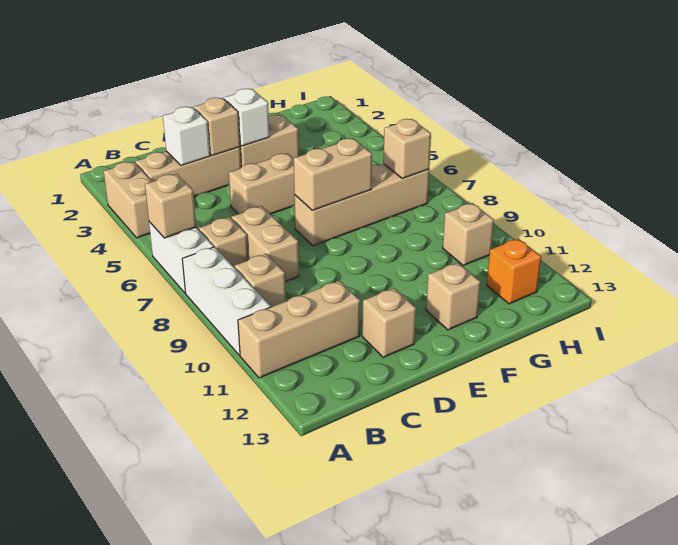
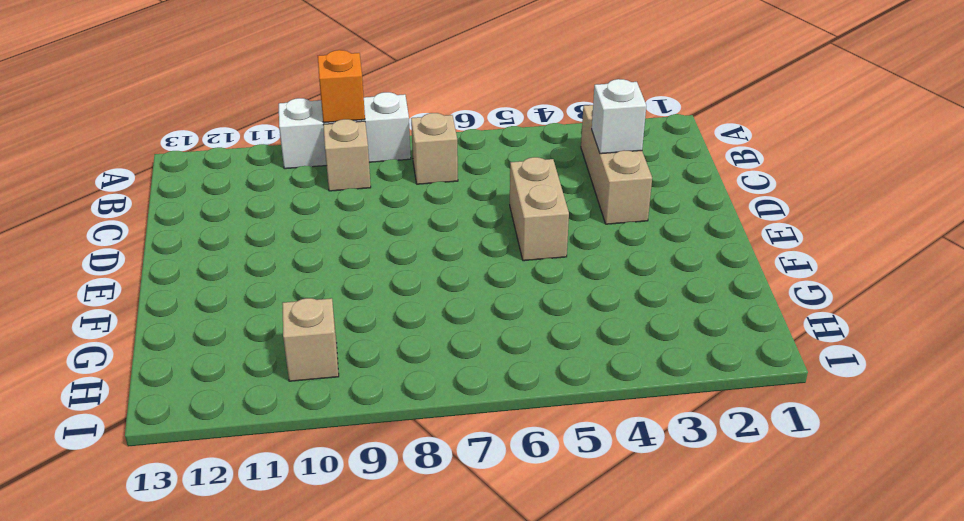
orange brick A9 level 2 -> orange brick H12 level 1
none -> tan brick A3:A4 level 1
none -> white brick A6:A7 level 1
none -> tan brick A11:C11 level 1

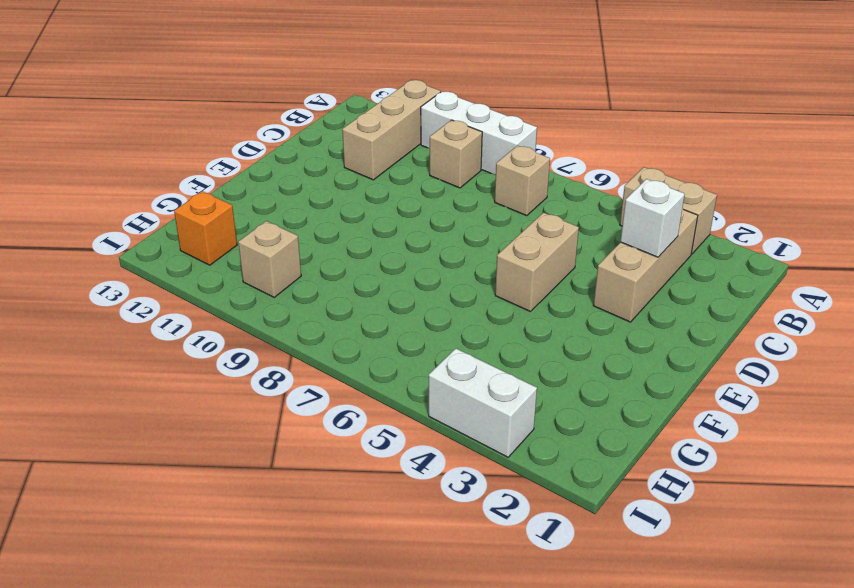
white brick I3:I4 level 1 -> white brick A6:A7 level 1
none -> tan brick C7:C8 level 1
none -> tan brick D12 level 1
none -> tan brick E3:F3 level 1

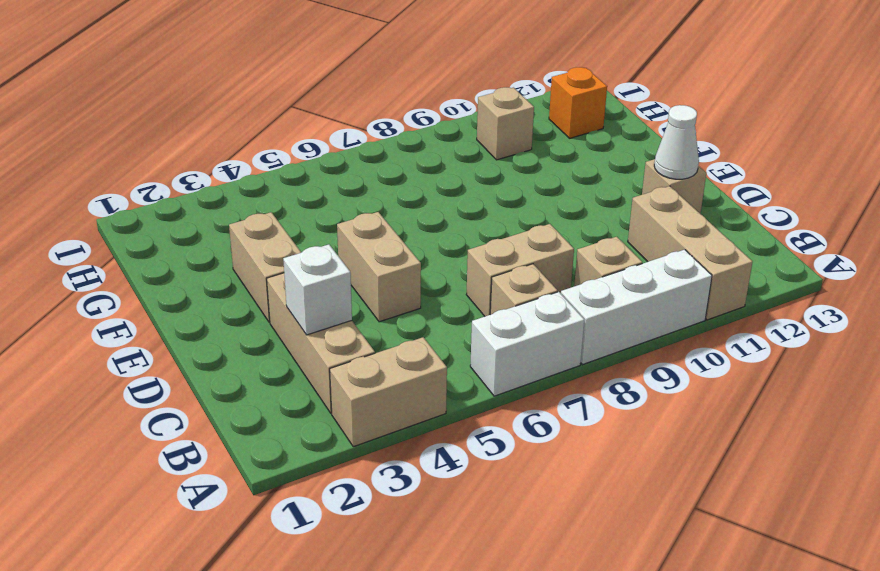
white cone D12 level 2 -> none
none -> tan brick E7:H7 level 1
none -> tan brick F12 level 1
none -> tan brick A6 level 2

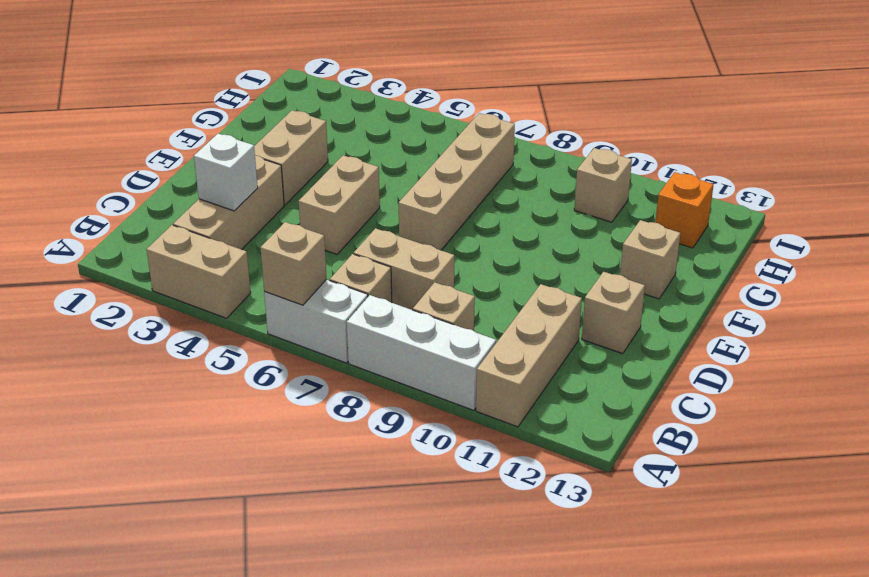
none -> tan brick D3 level 2
none -> white brick E3 level 2
none -> tan brick E7:F7 level 2

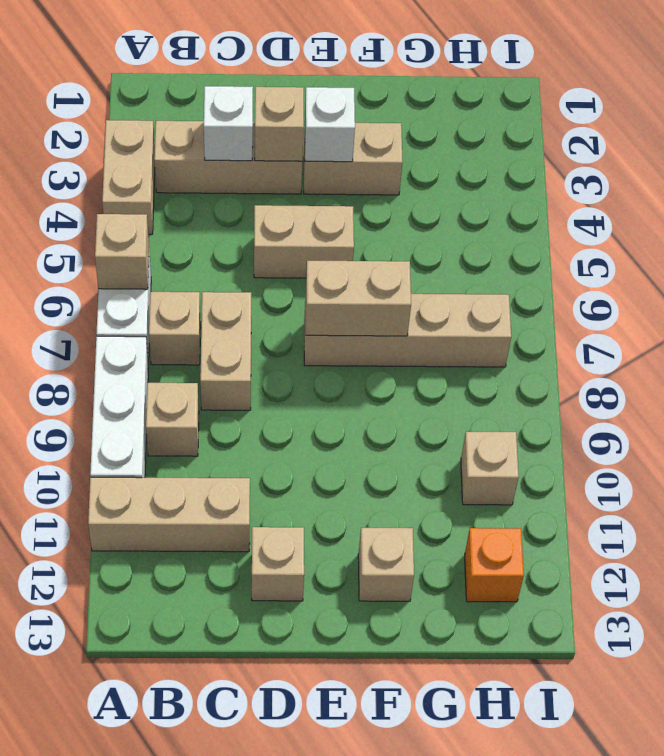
none -> tan brick H7 level 2

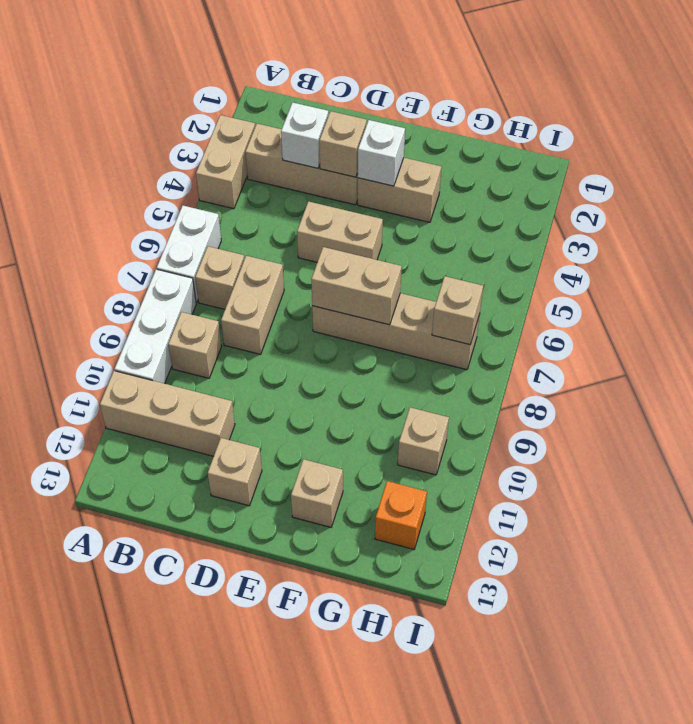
none -> tan brick A6 level 2

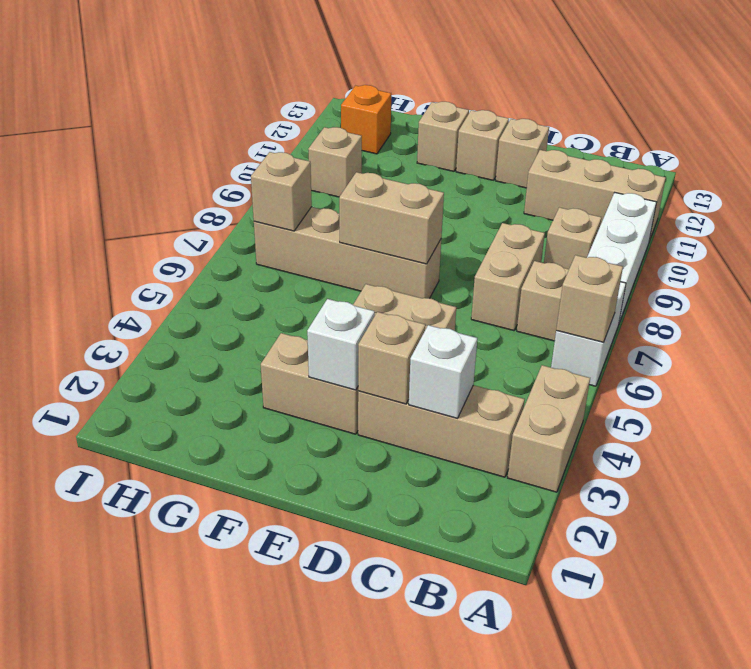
tan brick E12 level 1 -> none

